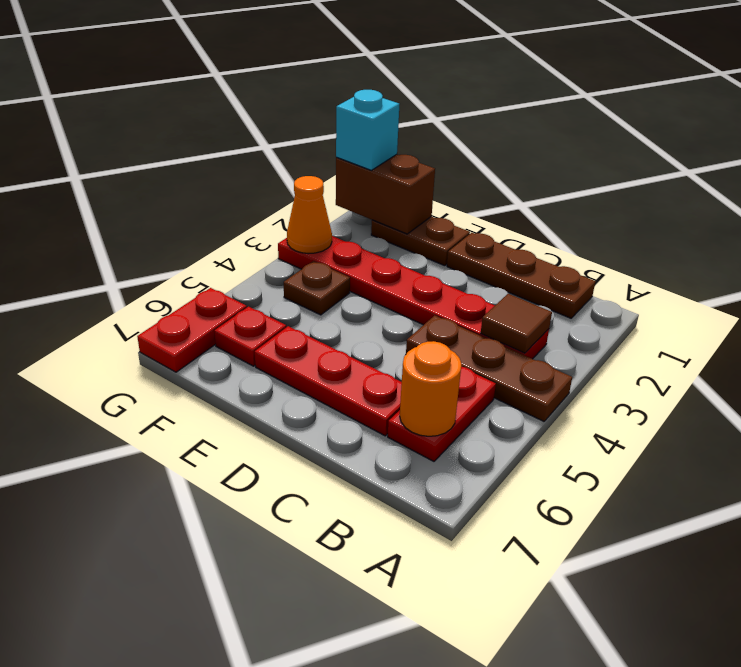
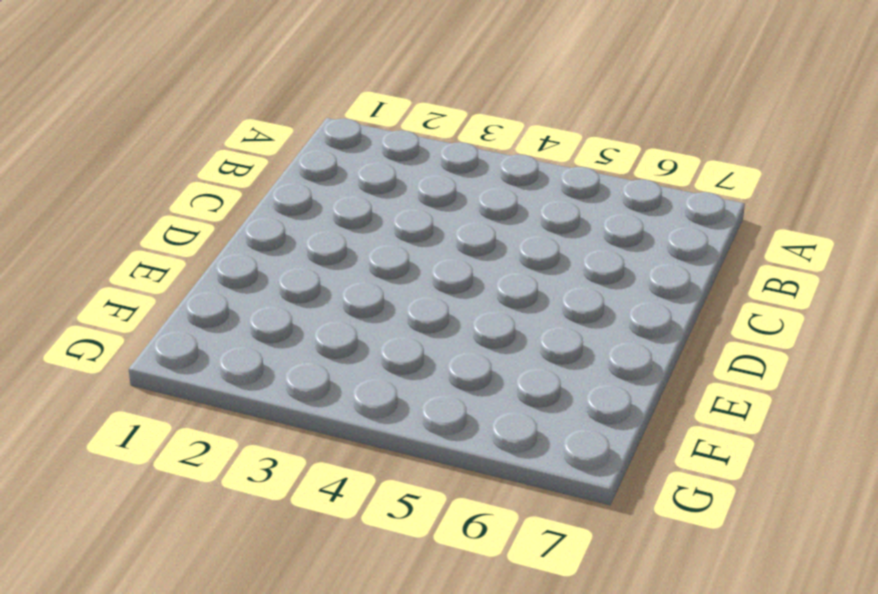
none -> brown plate A4:C4 level 1
none -> brown plate B1:D1 level 1
none -> red plate B3:G3 level 1

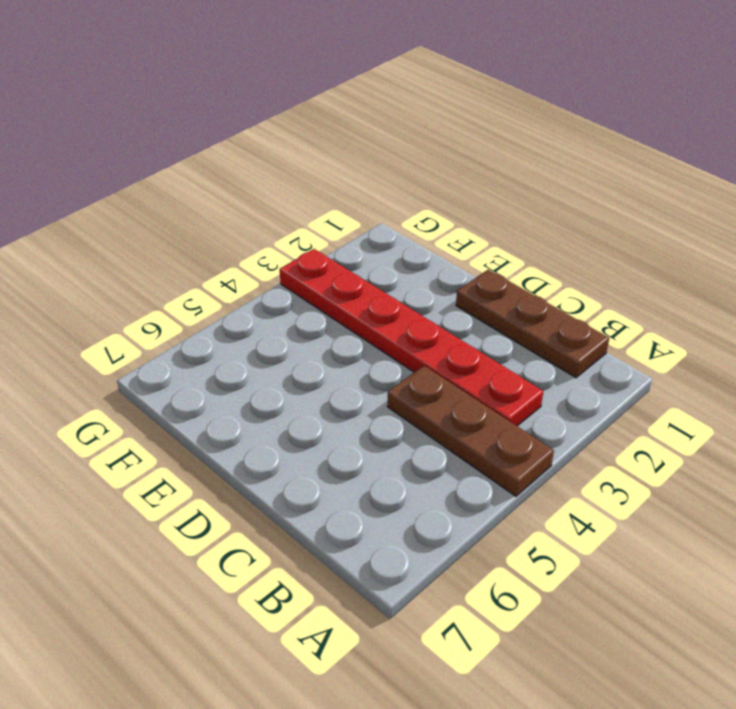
none -> red plate B5:B6 level 1
none -> red plate C6:E6 level 1
none -> brown plate E1:F1 level 1

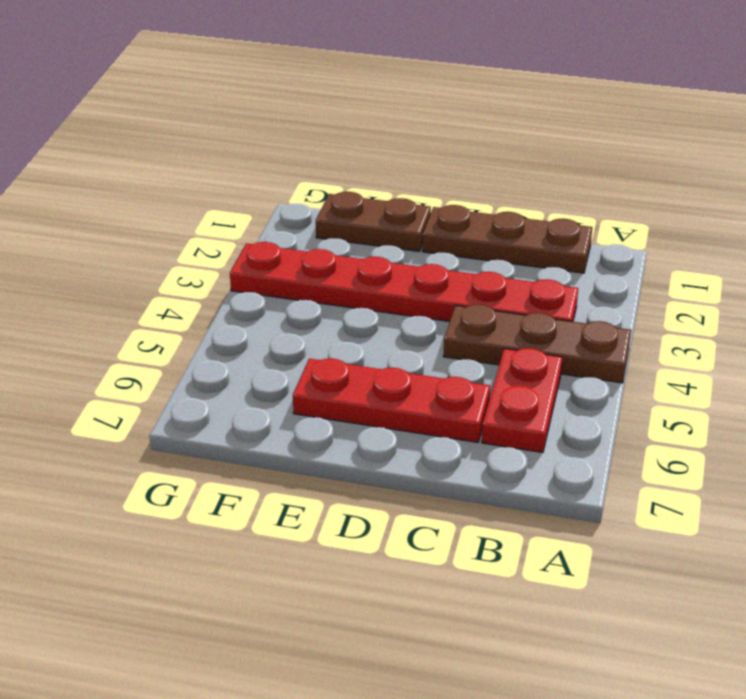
none -> brown plate F4 level 1
none -> red plate F6 level 1
none -> red plate G6:G7 level 1

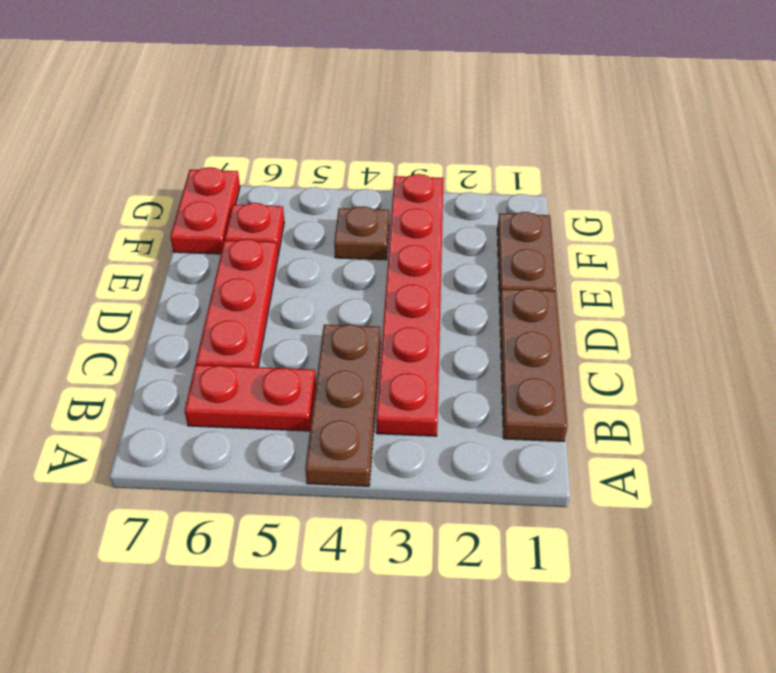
red plate F7:G7 level 1 -> red plate G6:G7 level 1
none -> brown tile B3 level 2
none -> orange round brick B6 level 2
none -> brown brick F1:G1 level 2

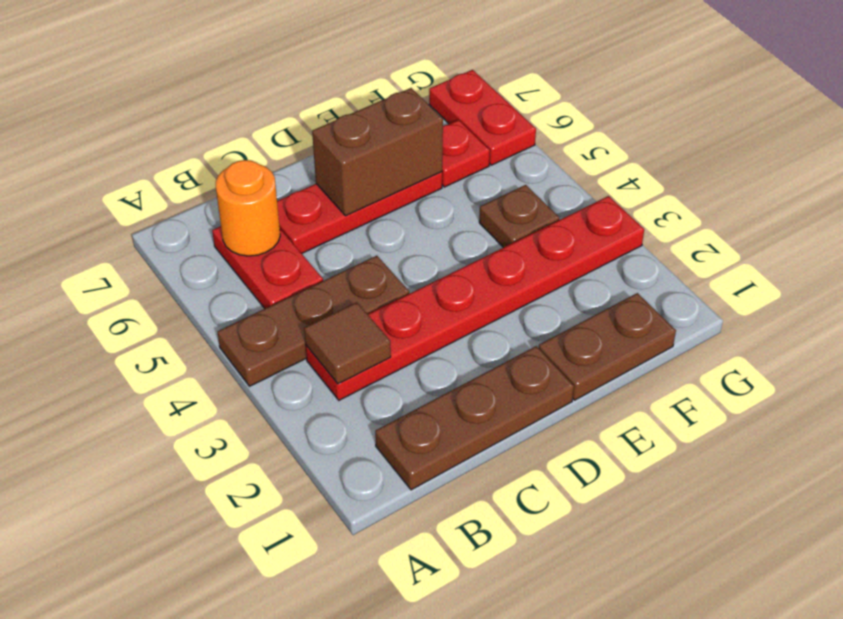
brown brick D6:E6 level 2 -> brown brick F1:G1 level 2
none -> orange cone G3 level 2
none -> cyan brick G1 level 3

